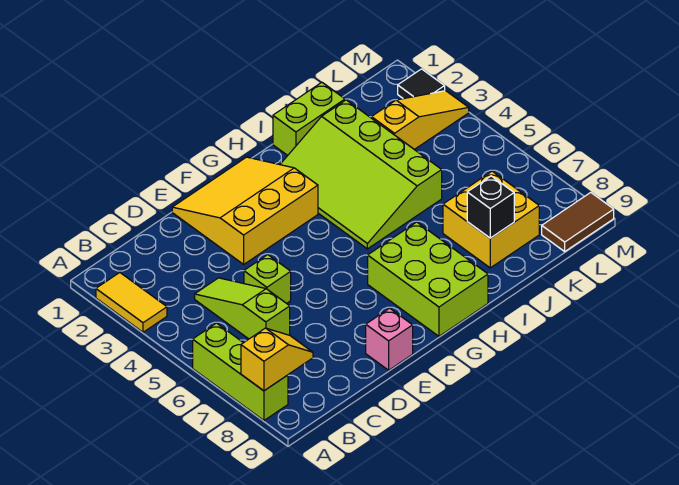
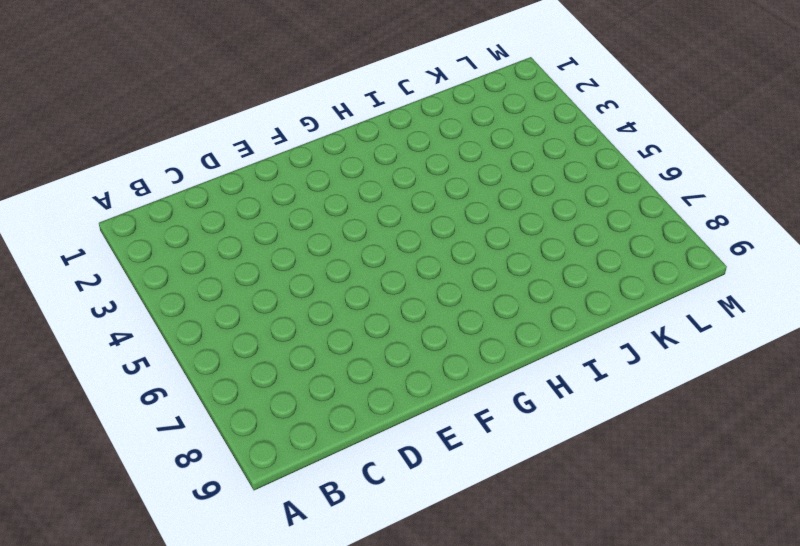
none -> yellow tile A2:A3 level 1
none -> lime brick A6:A8 level 1
none -> lime slope C4:C6 level 1 top 6

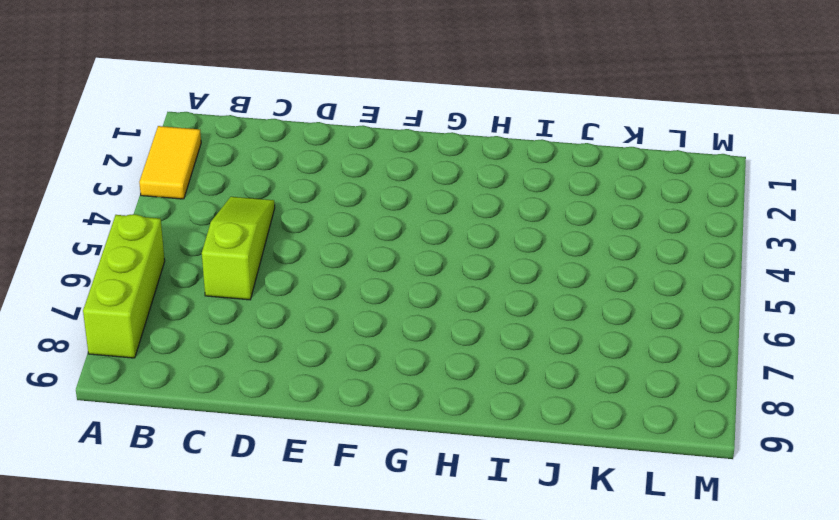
none -> lime brick D5 level 1
none -> yellow slope E1:G3 level 1 top 3
none -> pink brick E9 level 1

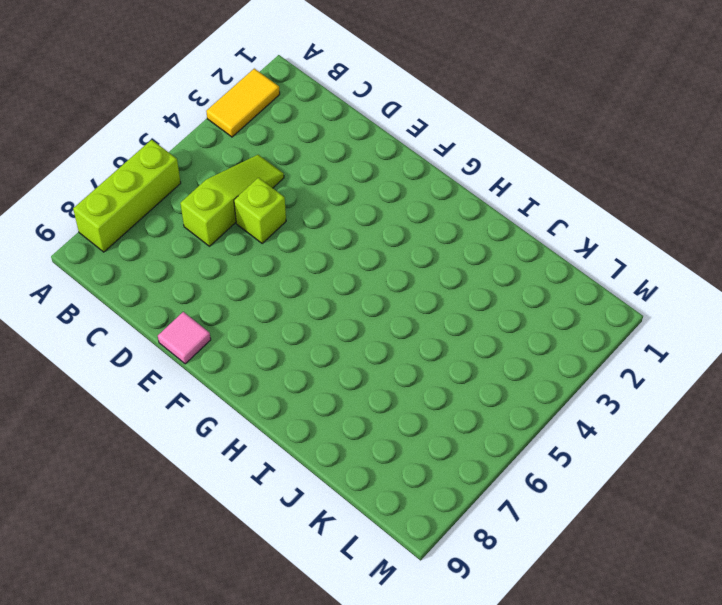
pink tile E9 level 1 -> pink brick E9 level 1
none -> yellow slope E1:G3 level 1 top 3
none -> lime brick G7:H9 level 1
none -> lime slope H2:J5 level 1 top J

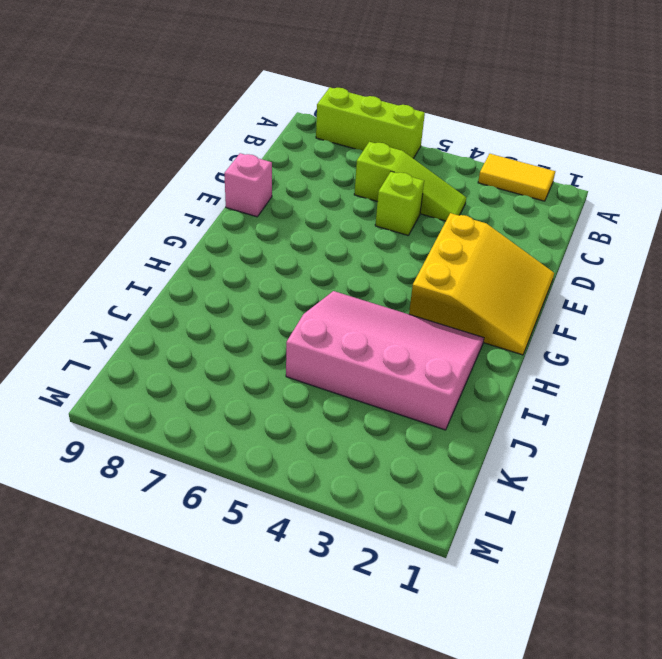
pink slope H2:J5 level 1 top J -> lime slope H2:J5 level 1 top J
none -> lime brick G7:H9 level 1
none -> lime brick I1:J1 level 1
none -> yellow brick J7:K8 level 1

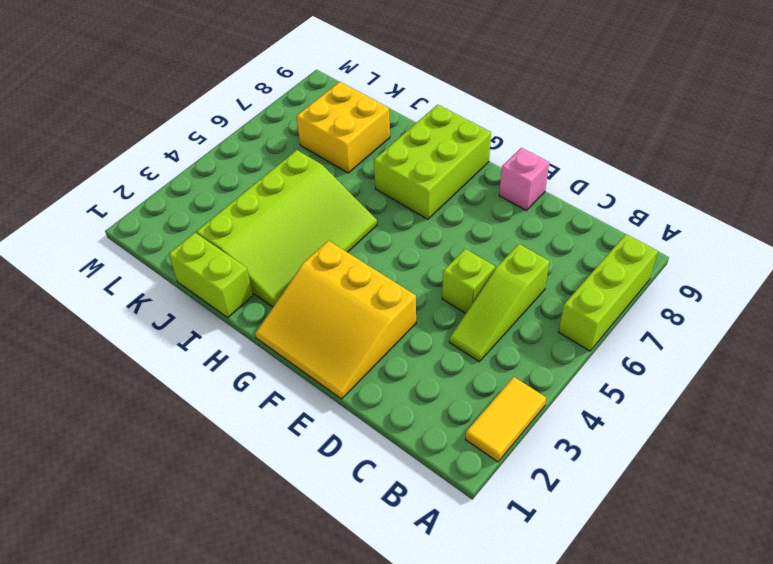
none -> yellow slope K3:M3 level 1 top K
none -> brown tile L9:M9 level 1
none -> black tile M2 level 1

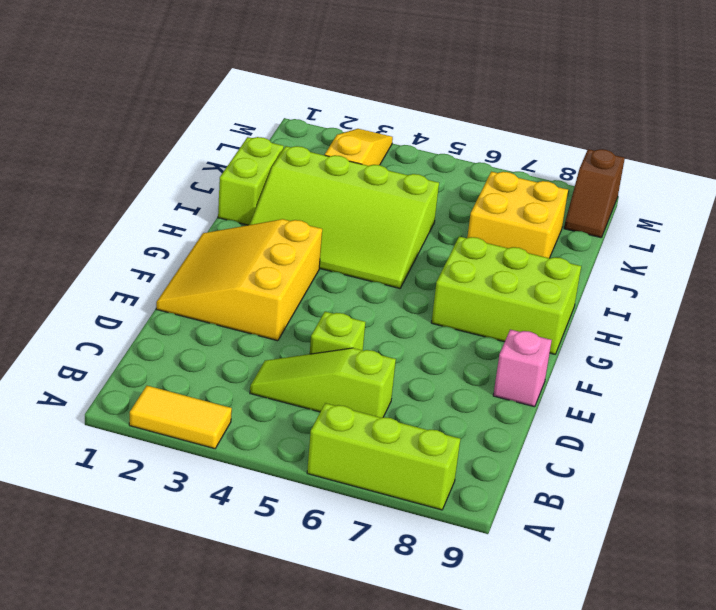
brown slope L9:M9 level 1 top M -> brown tile L9:M9 level 1
none -> black tile M2 level 1
none -> yellow slope A8:B8 level 2 top A
none -> black brick J8 level 2

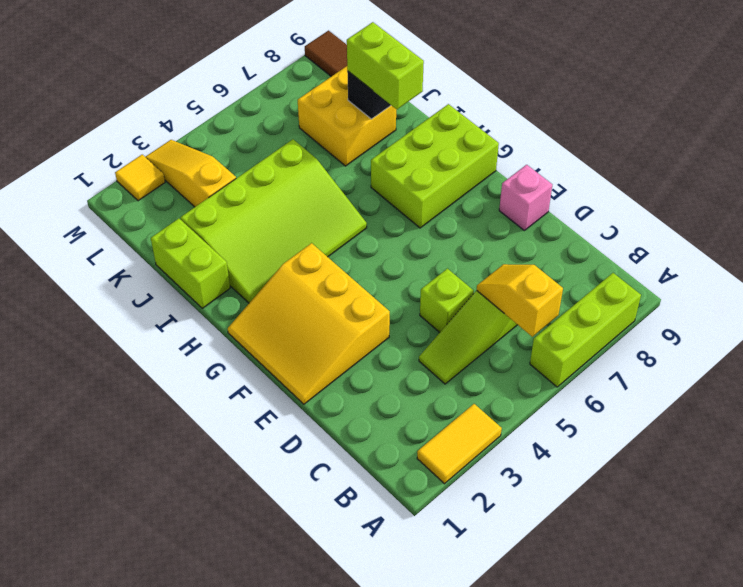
yellow slope B6:C6 level 2 top B -> yellow slope A8:B8 level 2 top A
lime brick I8:J8 level 3 -> none
yellow tile M2 level 1 -> black tile M2 level 1

